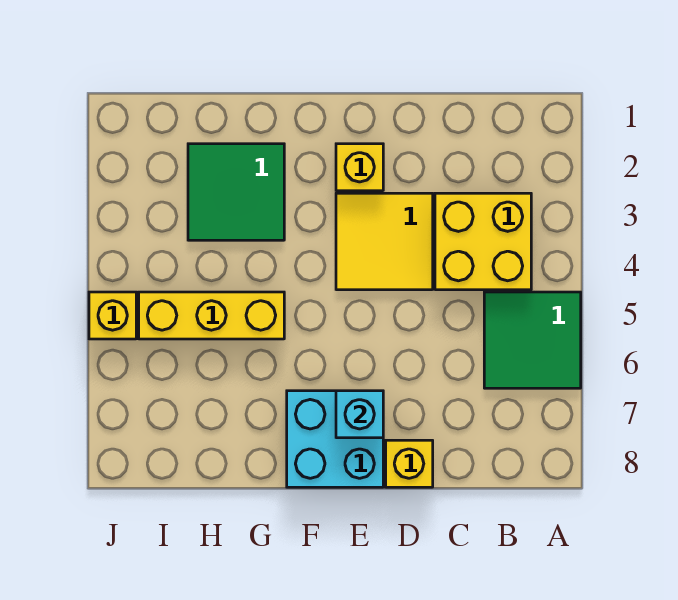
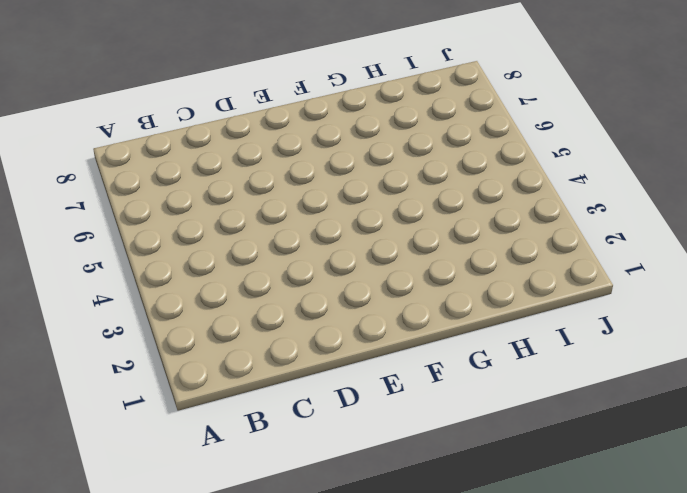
none -> green tile A5:B6 level 1
none -> yellow brick B3:C4 level 1

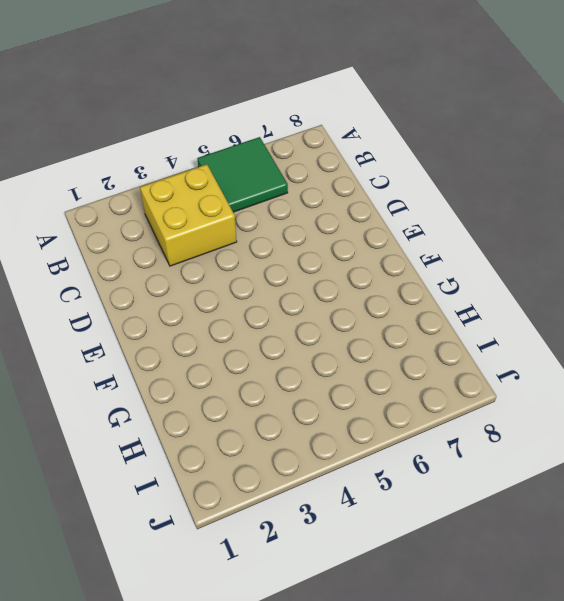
none -> yellow tile D3:E4 level 1
none -> yellow brick D8 level 1

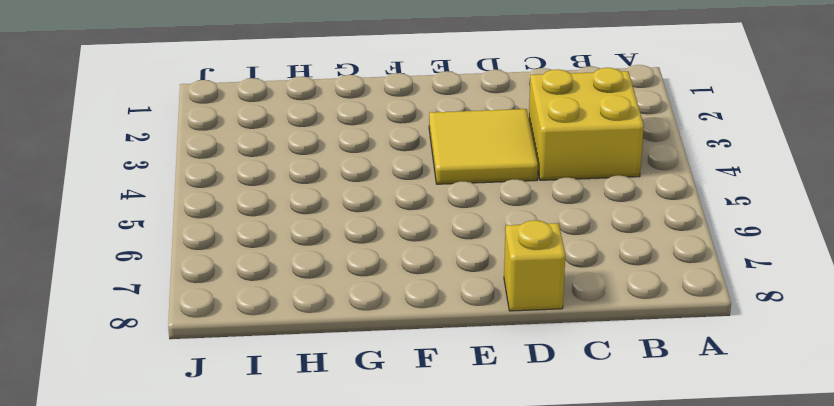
none -> green tile A5:B6 level 1
none -> yellow brick E2 level 1

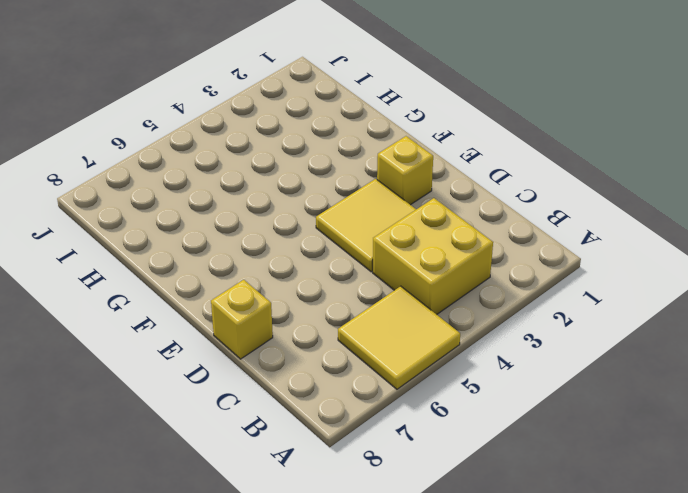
yellow tile A5:B6 level 1 -> green tile A5:B6 level 1
none -> cyan brick E7:F8 level 1
none -> green tile G2:H3 level 1

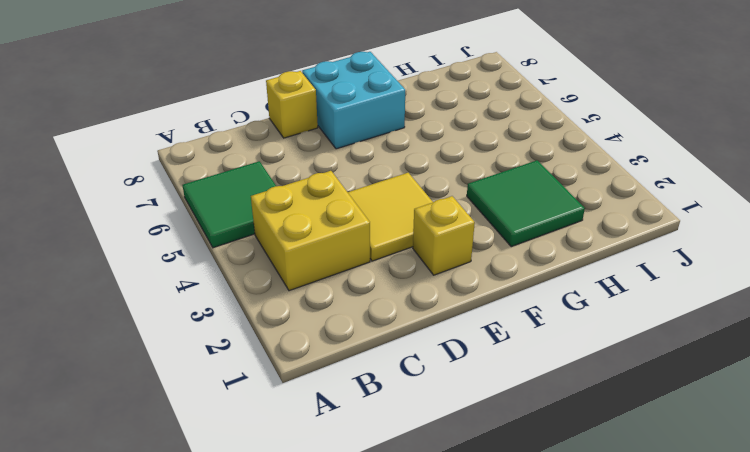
none -> yellow brick G5:I5 level 1
none -> yellow brick J5 level 1

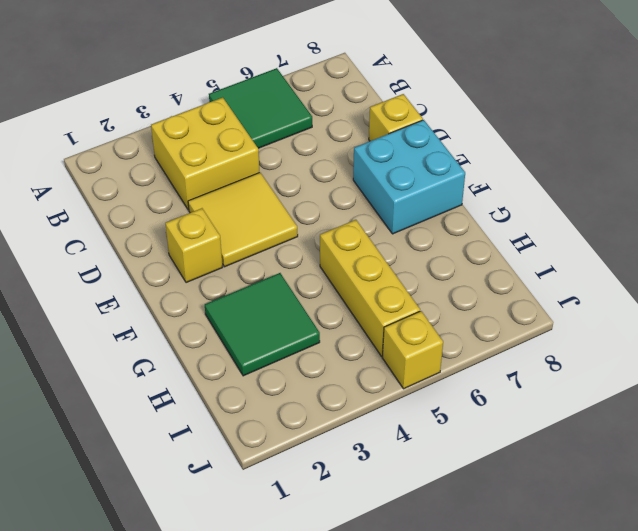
none -> cyan brick E7 level 2

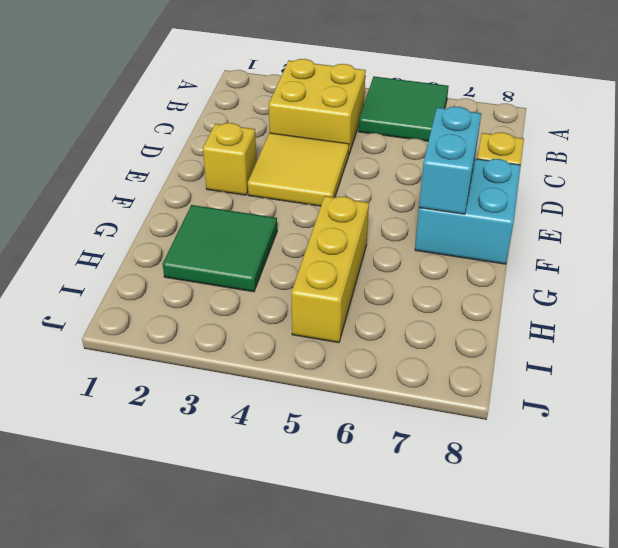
cyan brick E7:F7 level 2 -> cyan brick E7 level 2
none -> yellow brick J5 level 1

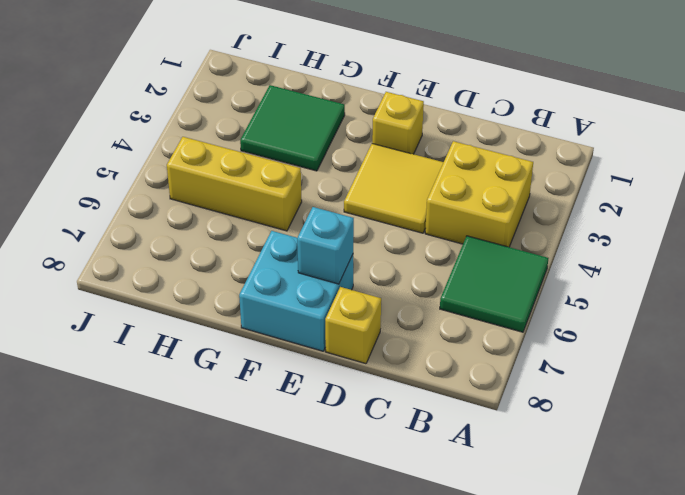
none -> yellow brick J5 level 1

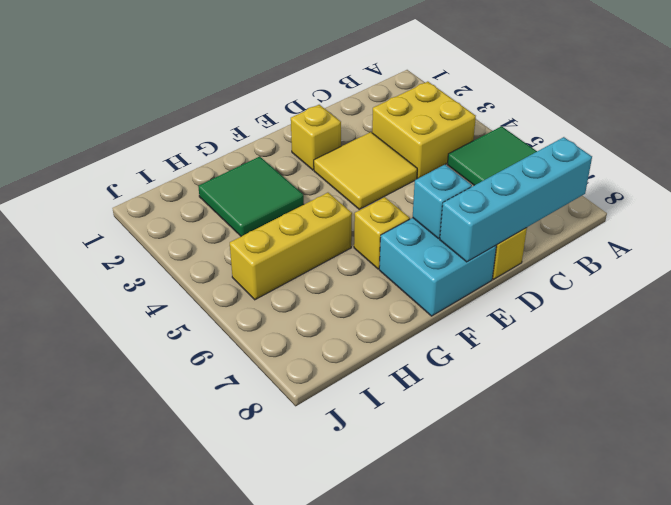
cyan brick B8:E8 level 2 -> none
yellow brick F6 level 1 -> yellow brick J5 level 1

